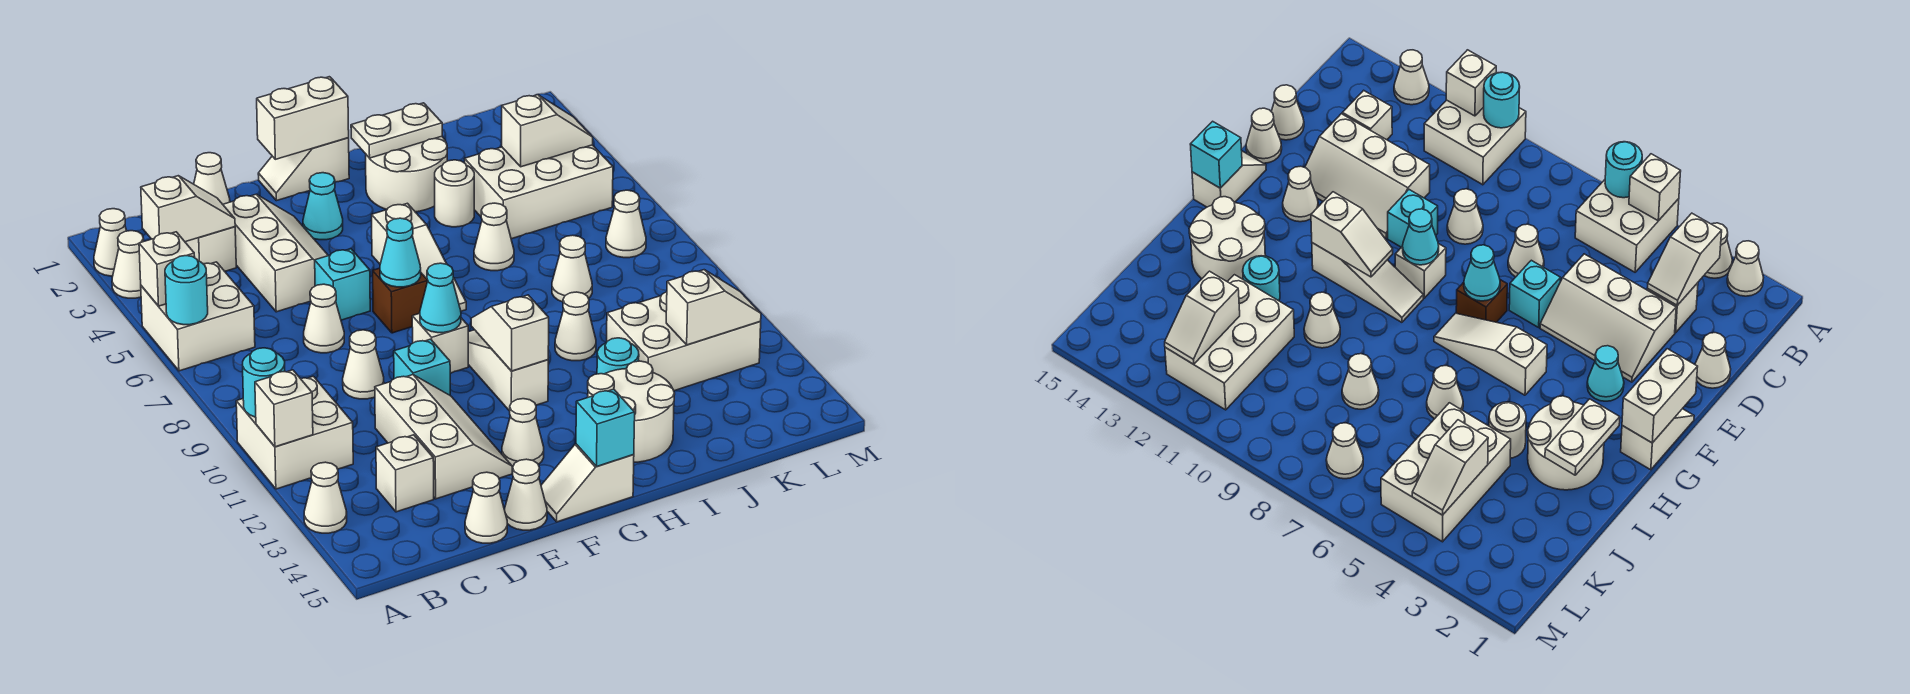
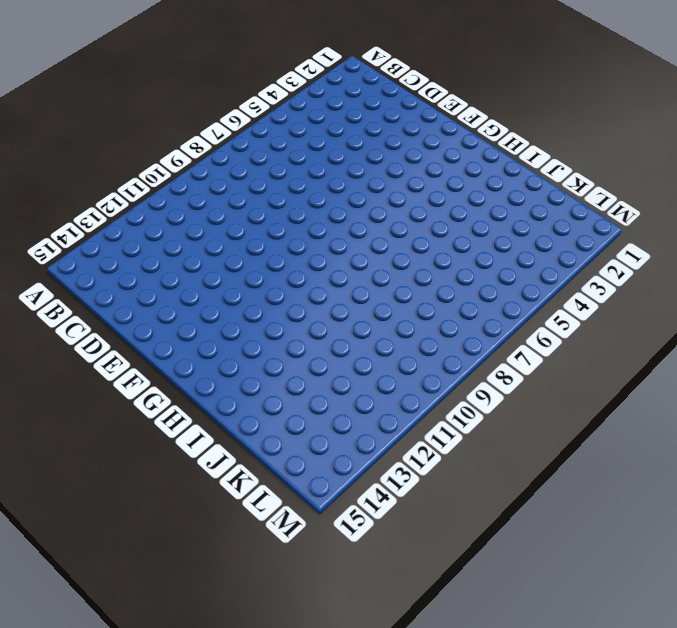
none -> white cone A2 level 1
none -> white cone A3 level 1
none -> white brick A5:B6 level 1
none -> white brick A10:B11 level 1

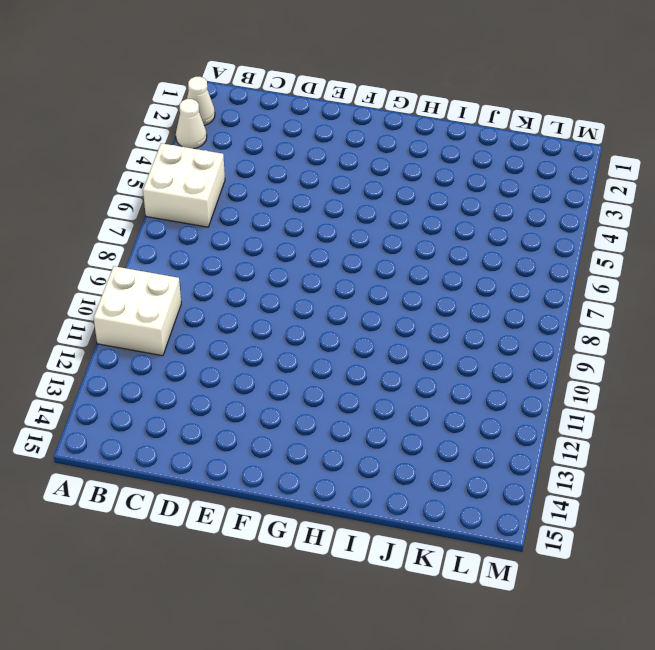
none -> white cone A13 level 1
none -> white brick C3 level 1
none -> white brick C13 level 1
none -> white cone D1 level 1

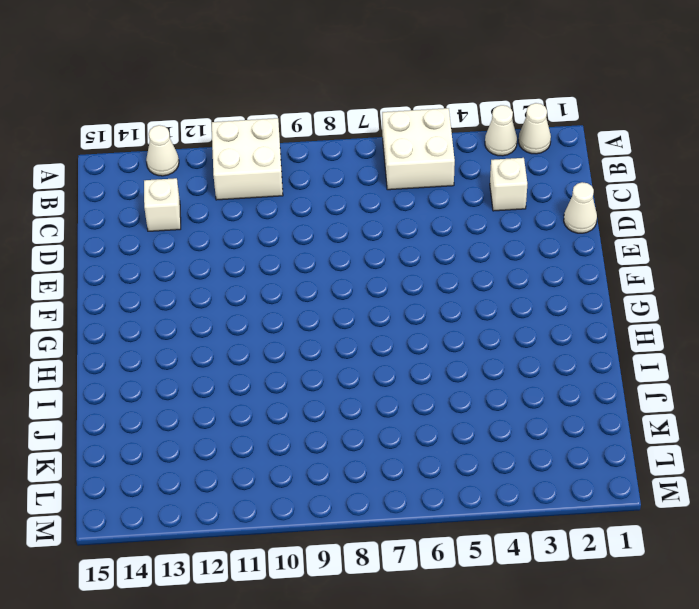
none -> white slope D3:E5 level 1 top D
none -> white cone D7 level 1
none -> white cone D9 level 1
none -> white slope D11:E13 level 1 top D

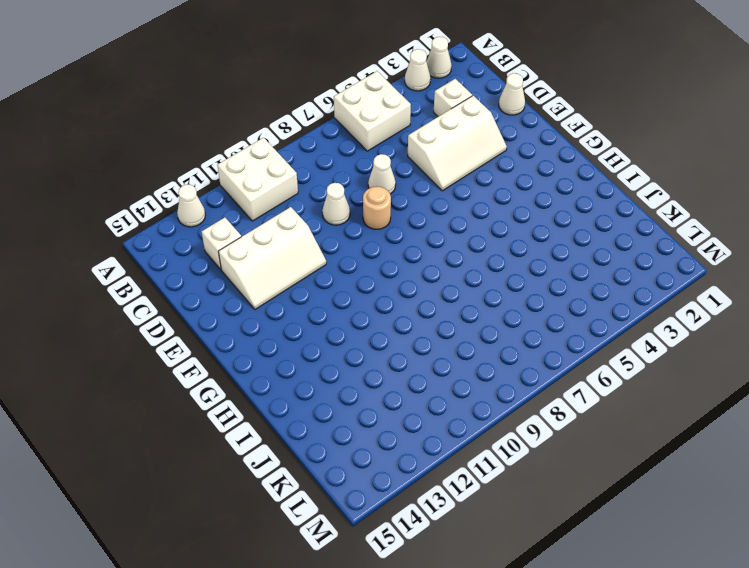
tan round brick E8 level 1 -> none
none -> white cone D15 level 1
none -> cyan brick E6 level 1
none -> cyan brick E10 level 1
none -> white cone E15 level 1

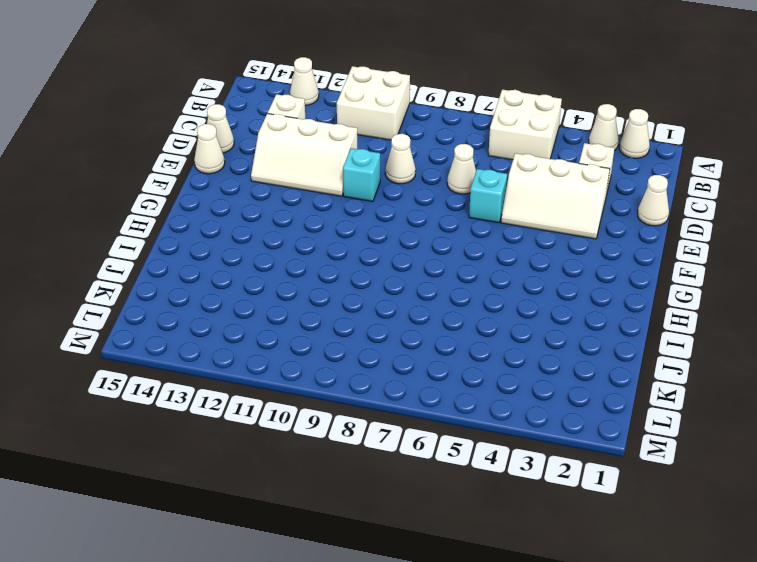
none -> white slope F1:G1 level 1 top G
none -> cyan cone F3 level 1
none -> brown brick F7 level 1
none -> white brick F9 level 1

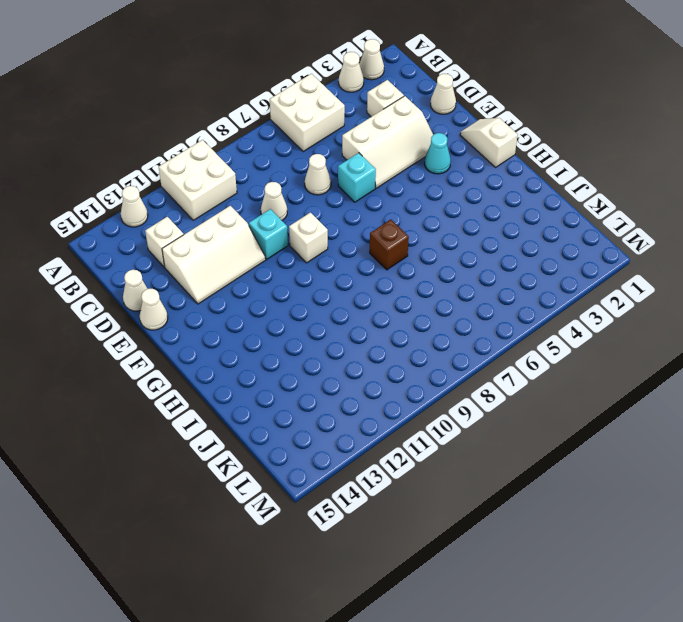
brown brick H7 level 1 -> brown brick F7 level 1
none -> white cone F13 level 1
none -> white slope F15:G15 level 1 top G
none -> white slope G5:G7 level 1 top 5
none -> white slope G9:G11 level 1 top 11

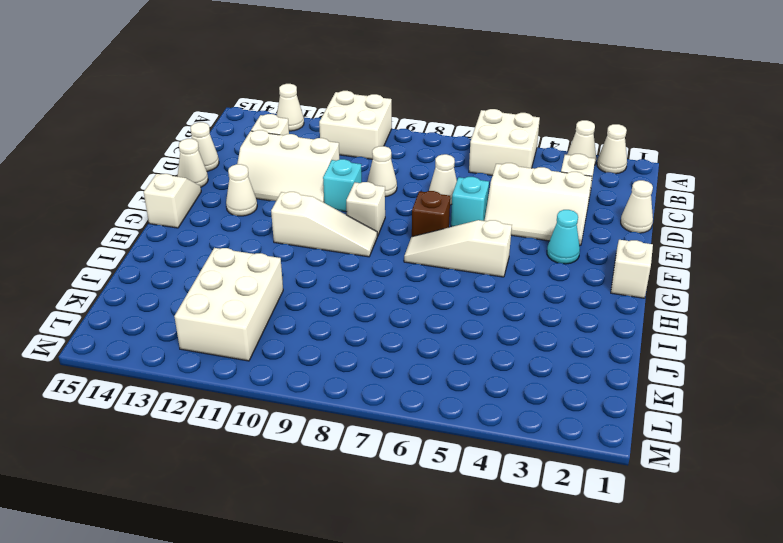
none -> white round brick H2:I3 level 1
none -> white round brick H13:I14 level 1
none -> white round brick I4 level 1
none -> white cone I6 level 1

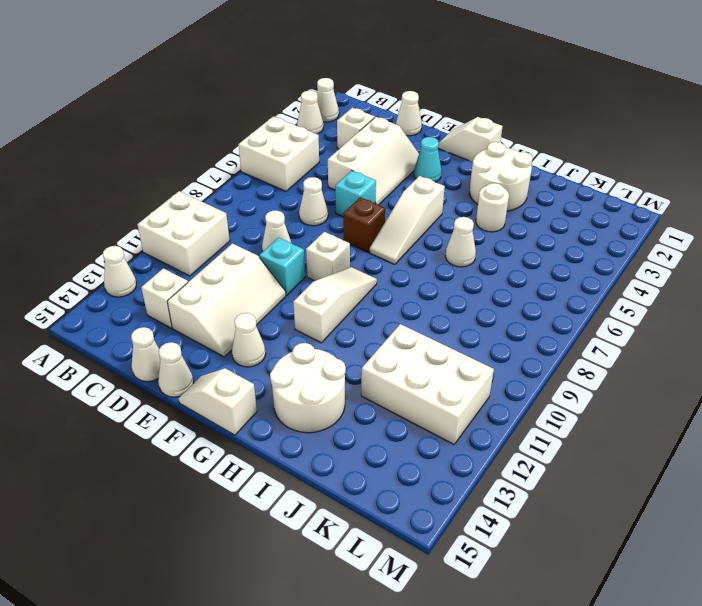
none -> white cone I10 level 1
none -> cyan round brick I12 level 1
none -> white brick J4:L5 level 1
none -> white cone J8 level 1

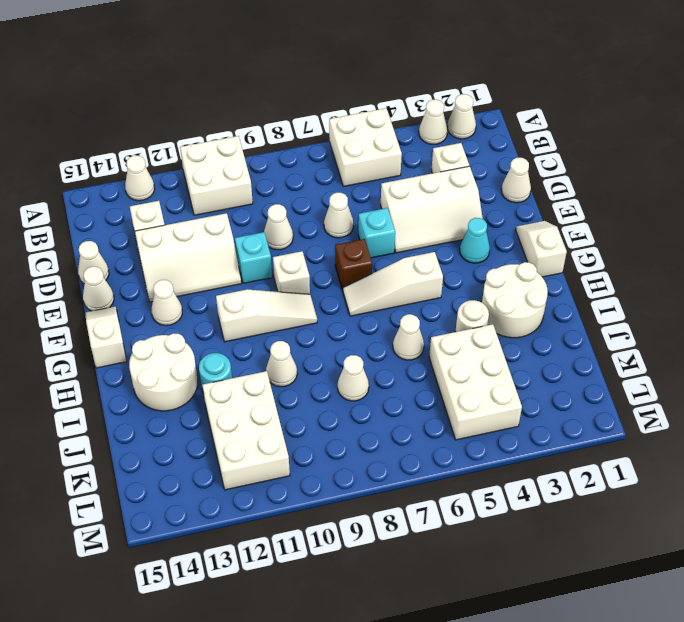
none -> white cone L7 level 1
none -> white brick A5 level 2
none -> cyan round brick A6 level 2
none -> cyan round brick A10 level 2

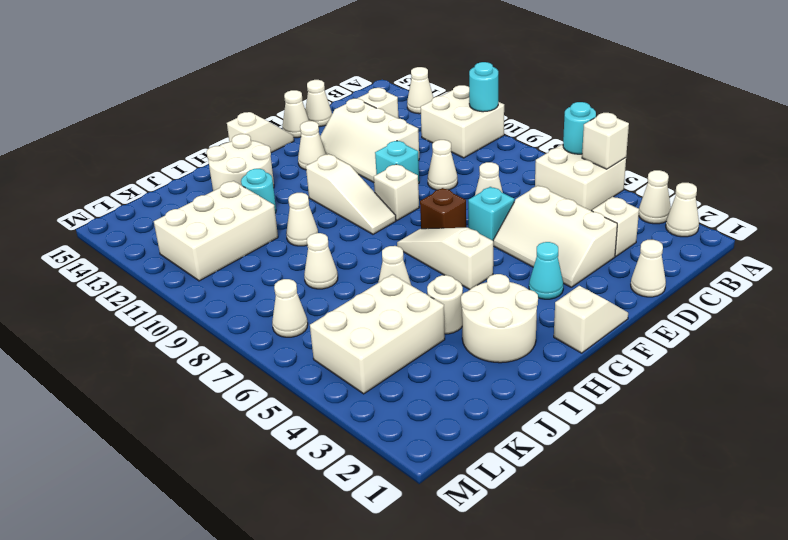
none -> white brick A11 level 2
none -> white slope B3:C3 level 2 top B
none -> white brick F1:G1 level 2
none -> cyan cone F7 level 2

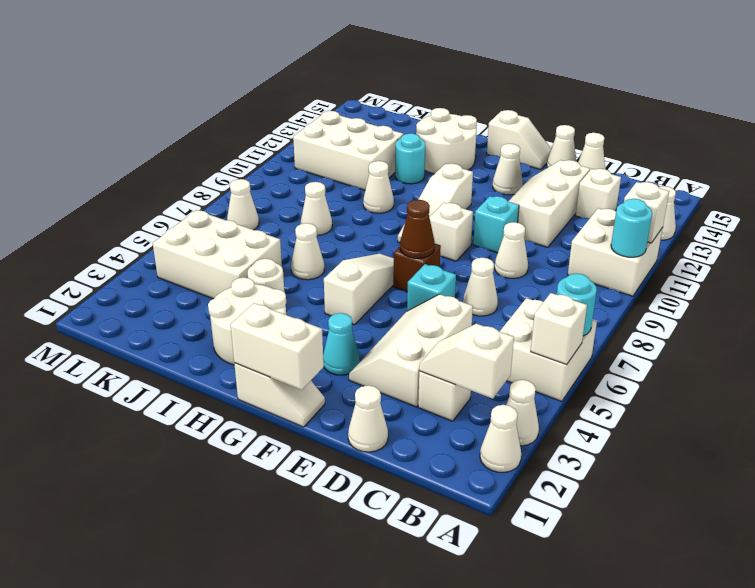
brown cone F7 level 2 -> cyan cone F7 level 2
none -> cyan cone F9 level 2
none -> white slope G10:G11 level 2 top 11
none -> cyan brick G15 level 2
none -> white plate H2:I2 level 2

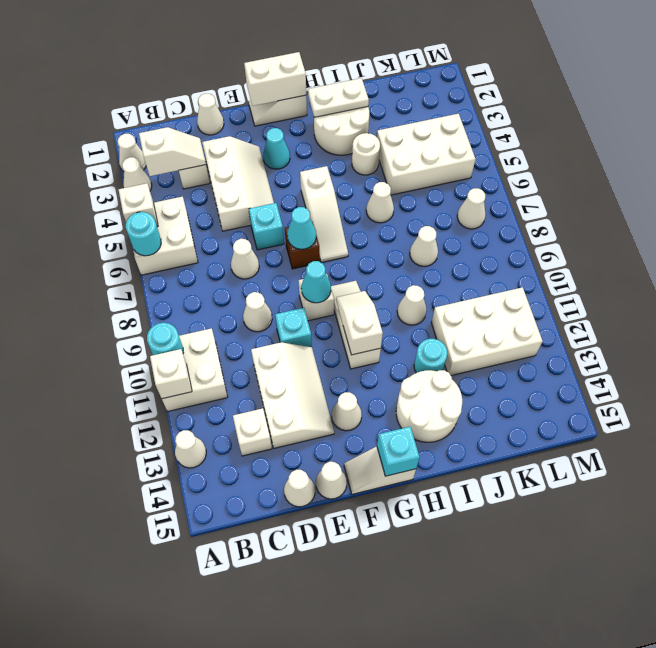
none -> white slope K4:L4 level 2 top K
none -> white slope K12:L12 level 2 top K

